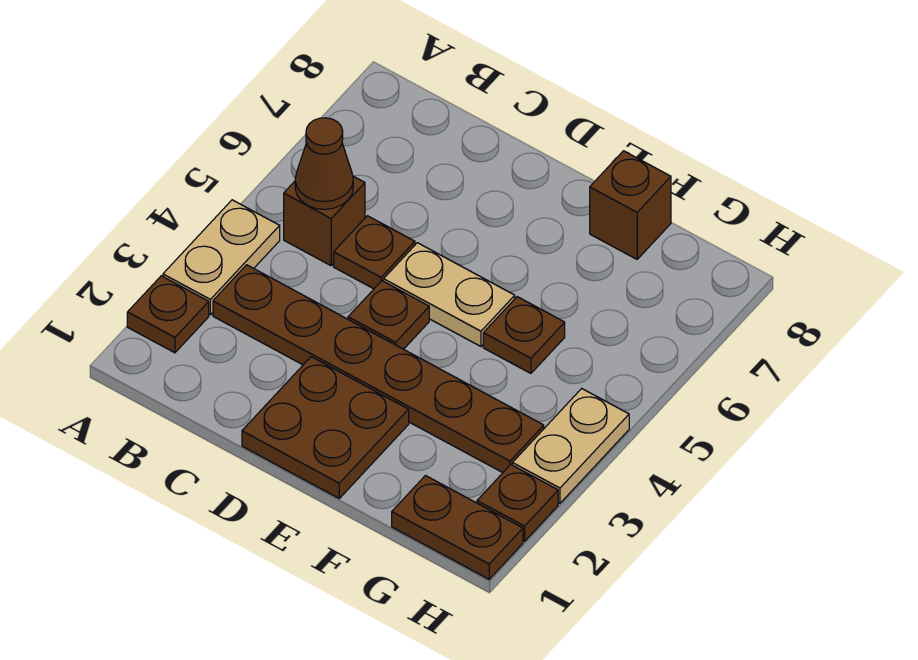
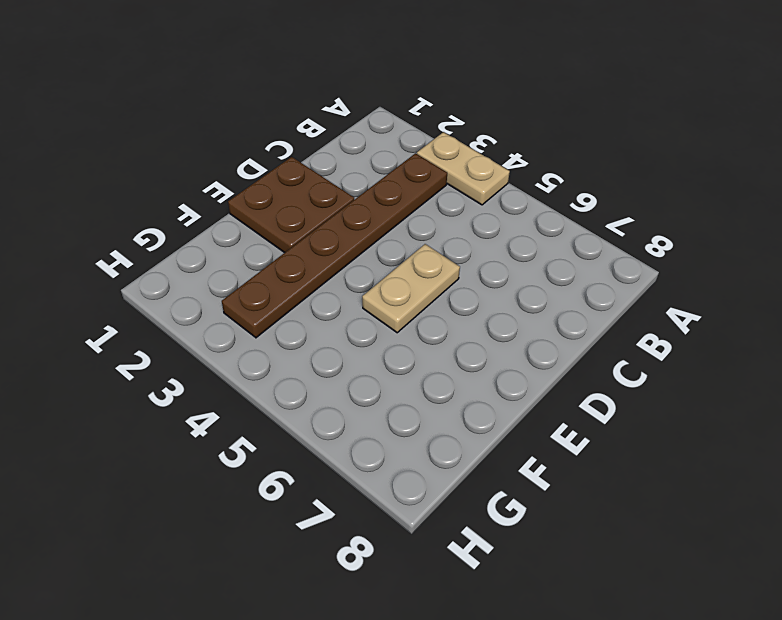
none -> brown plate A2 level 1
none -> brown brick B5 level 1
none -> brown plate C5 level 1

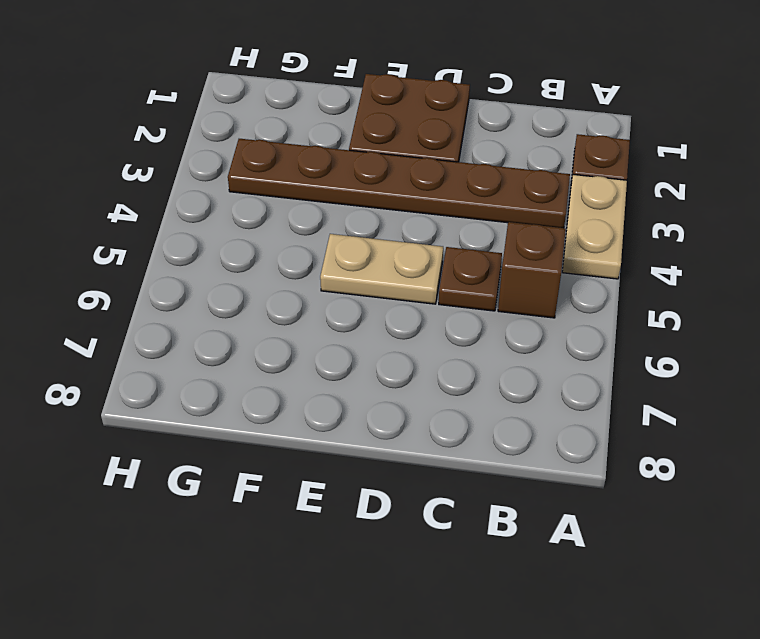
none -> brown plate D4 level 1
none -> brown plate F5 level 1
none -> brown brick F8 level 1

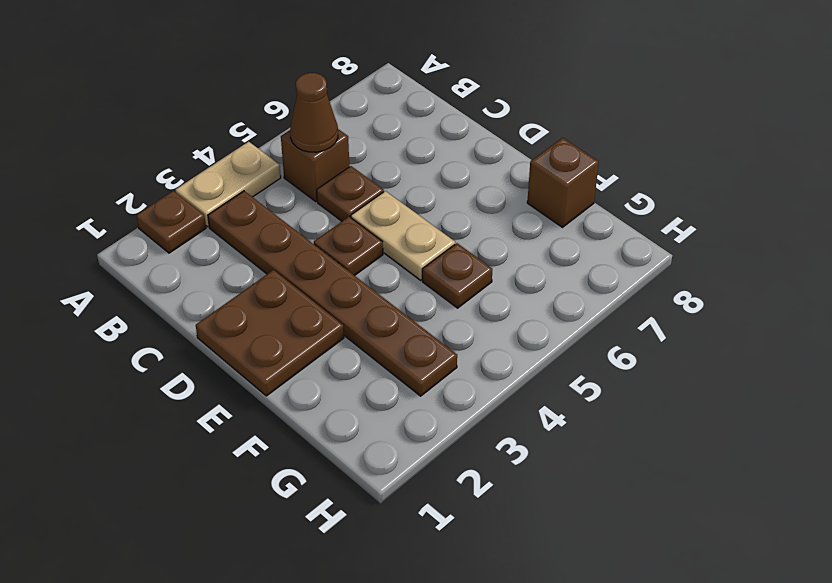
none -> brown plate G1:H1 level 1
none -> brown plate H2 level 1
none -> tan plate H3:H4 level 1

